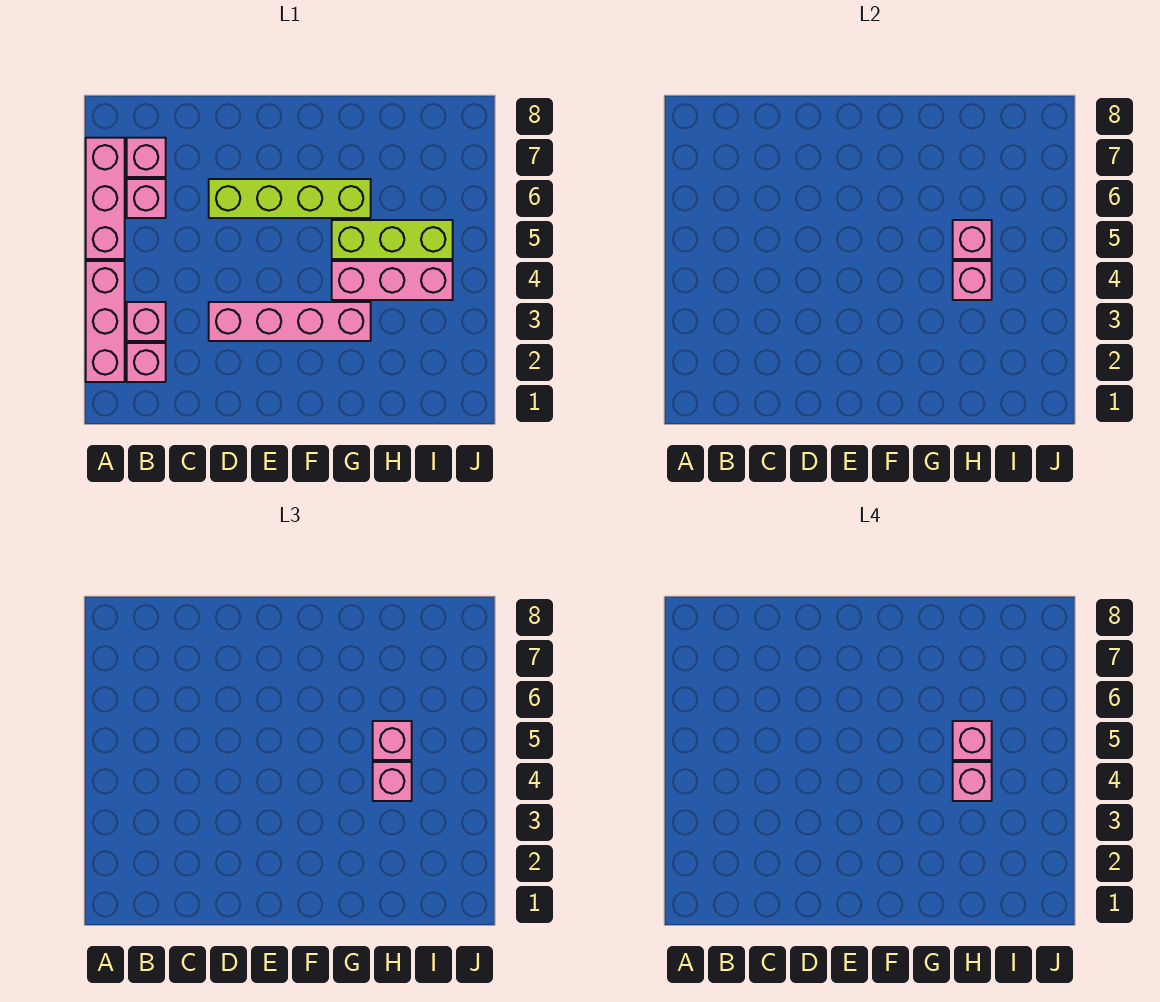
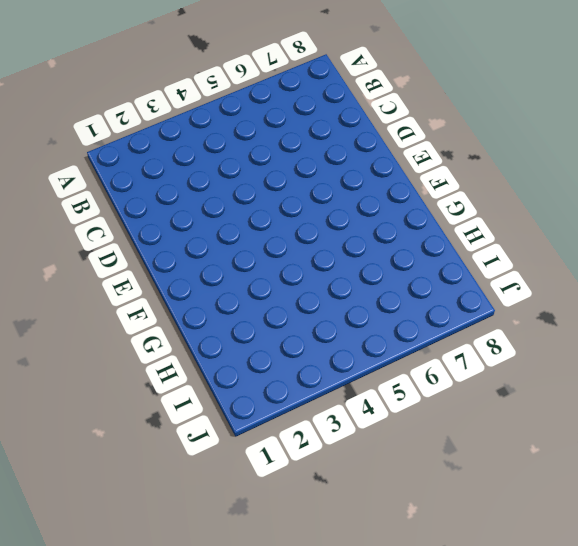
none -> pink brick A2:A4 level 1
none -> pink brick A5:A7 level 1
none -> pink brick B2 level 1

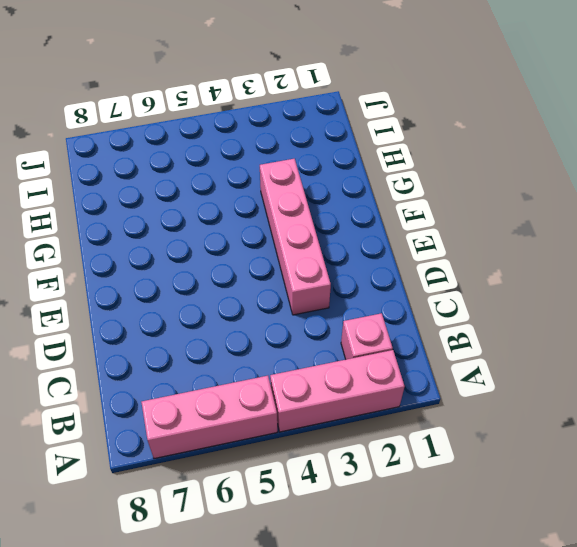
none -> pink brick B3 level 1
none -> pink brick B6 level 1
none -> pink brick B7 level 1

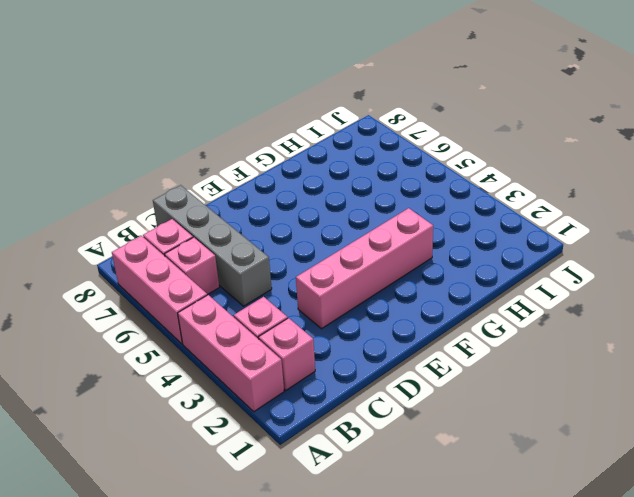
grey brick C5:C8 level 1 -> none
none -> lime brick D6:G6 level 1
none -> pink brick G4:I4 level 1
none -> lime brick G5:I5 level 1

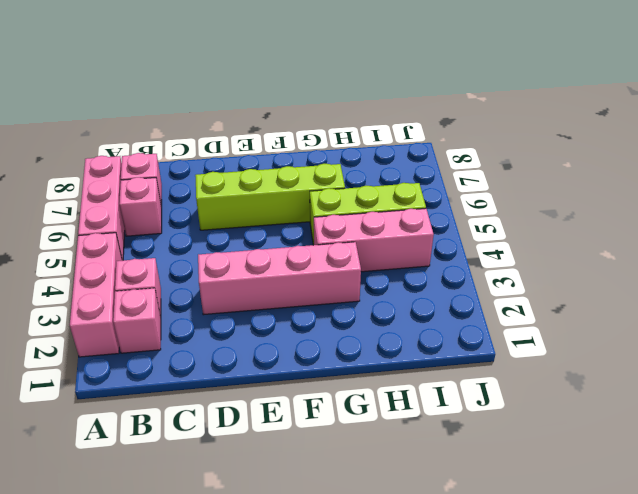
none -> pink brick H4 level 2
none -> pink brick H5 level 2
none -> pink brick H4 level 3

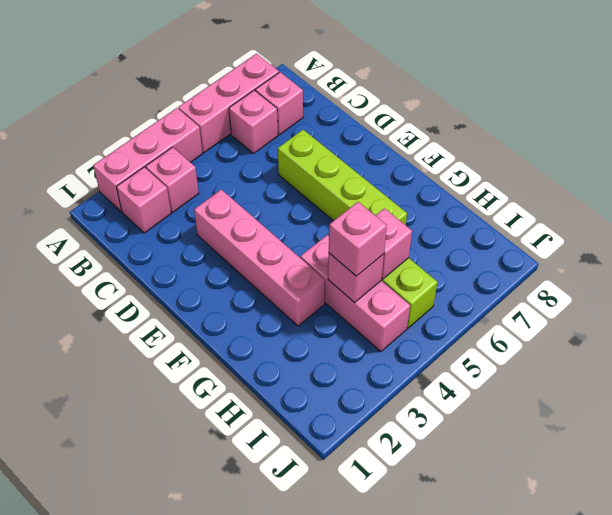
none -> pink brick H5 level 3
none -> pink brick H4 level 4
none -> pink brick H5 level 4

